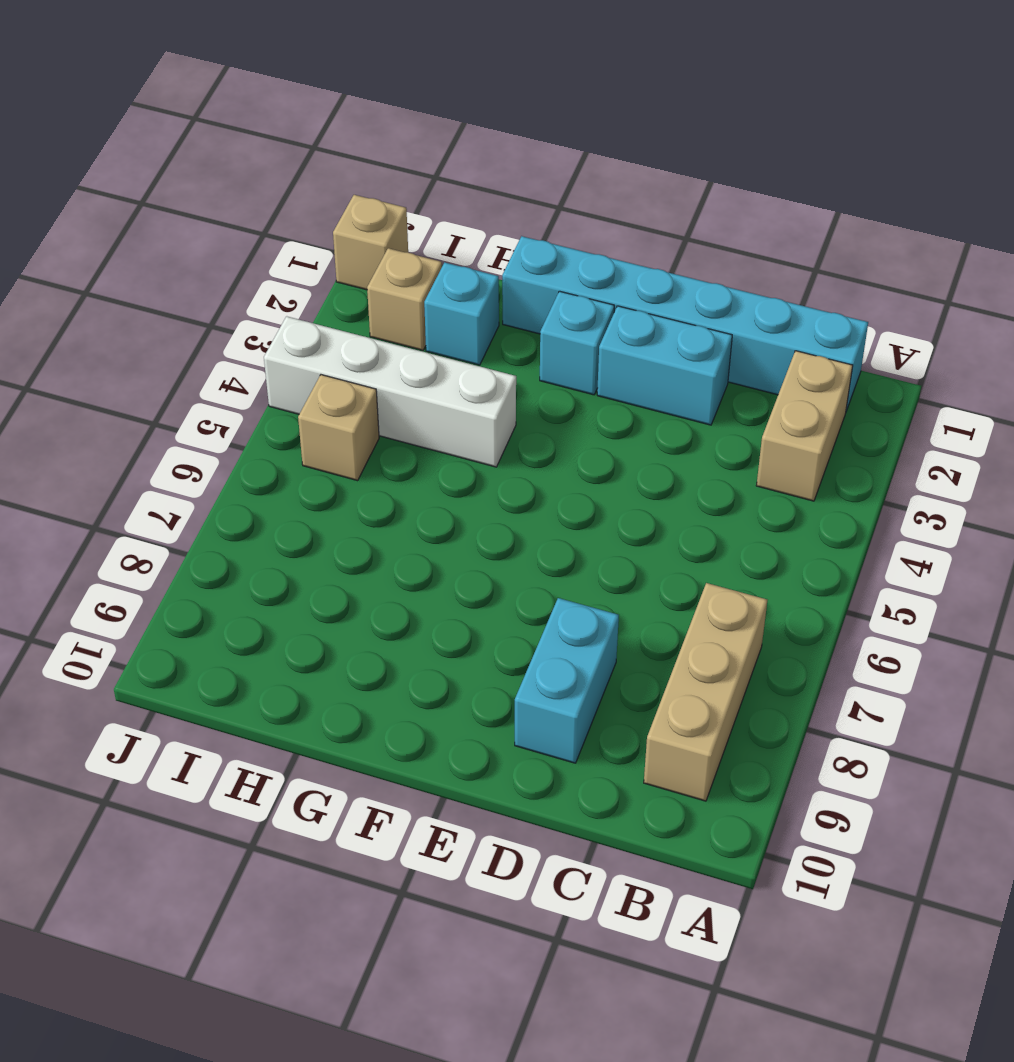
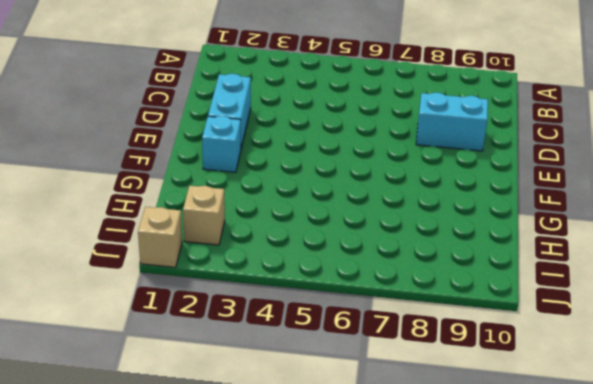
none -> cyan brick B1:G1 level 1
none -> tan brick B2:B3 level 1

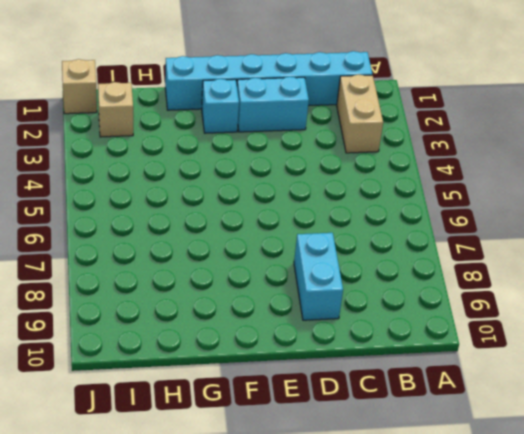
none -> tan brick B7:B9 level 1
none -> white brick G4:J4 level 1

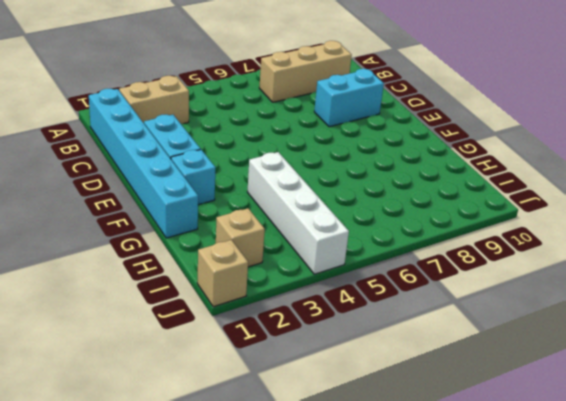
none -> cyan brick H2 level 1
none -> tan brick I5 level 1

